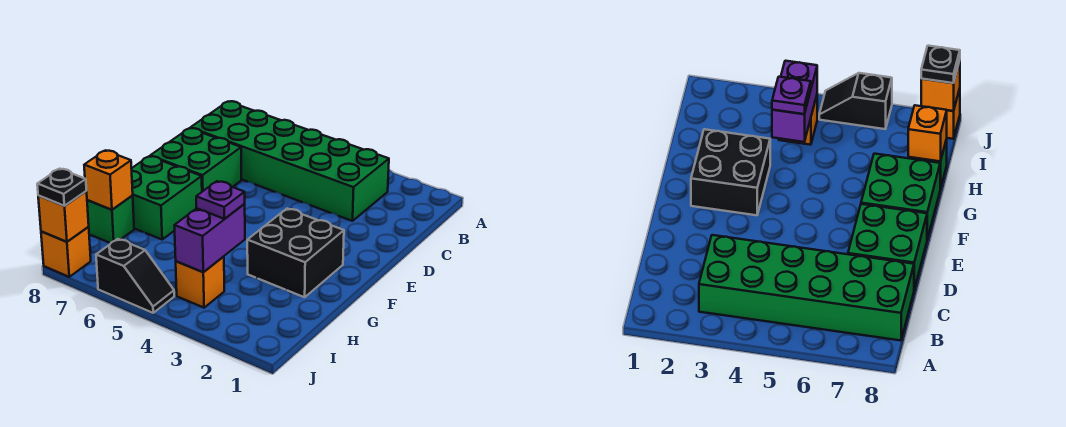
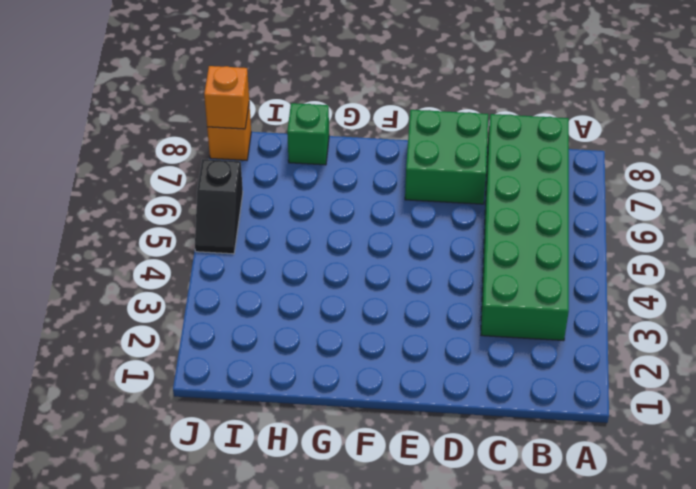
none -> black brick F2:G3 level 1
none -> green brick F7:G8 level 1
none -> orange brick I4 level 1

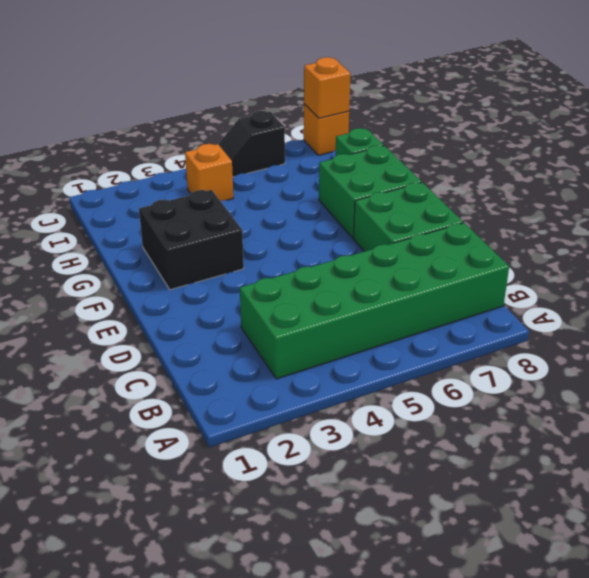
none -> purple brick H4:I4 level 2
none -> orange brick H8 level 2
none -> purple plate H4 level 3

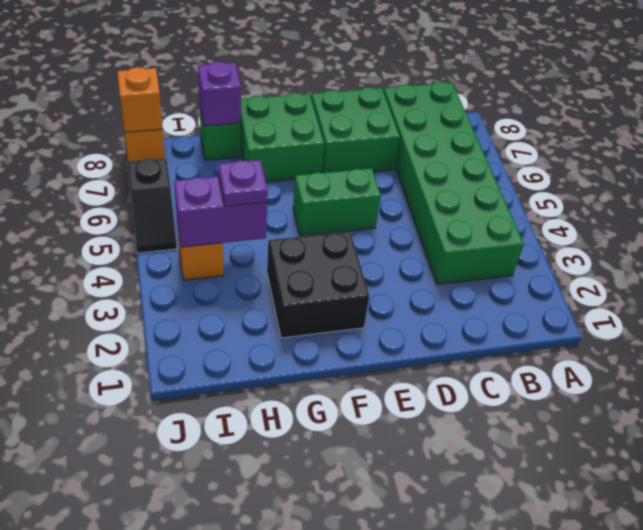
green brick E5:F5 level 1 -> none
purple brick H8 level 2 -> orange brick H8 level 2
none -> black plate J8 level 3

